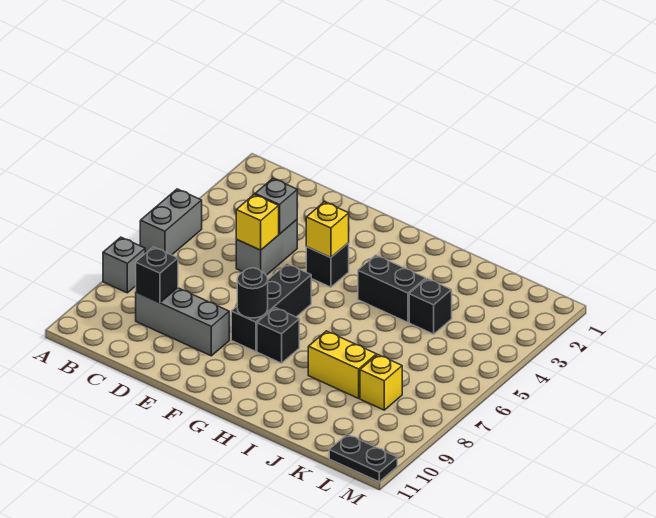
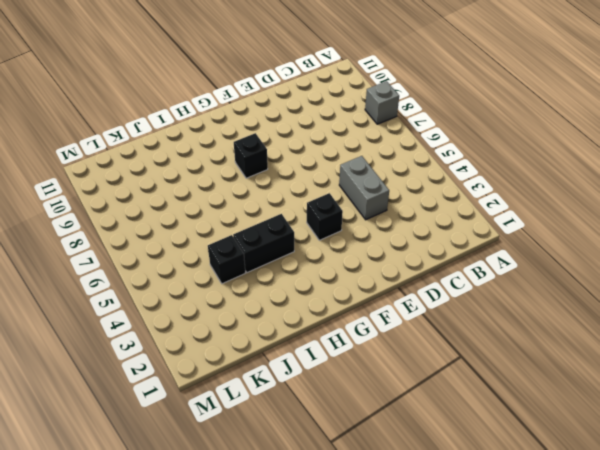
none -> grey brick A5:A6 level 1
none -> grey brick C9:E9 level 1
none -> black brick F6:F8 level 1

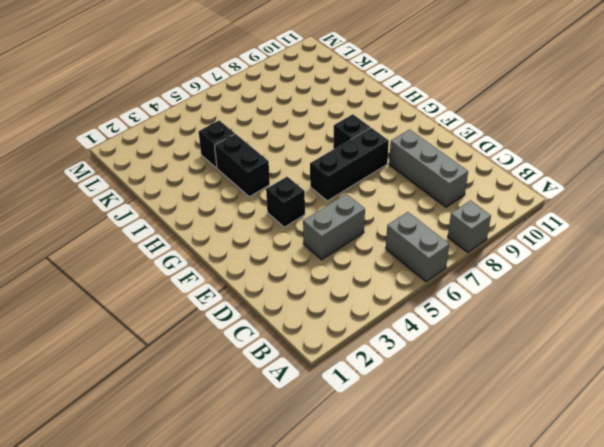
grey brick A6:B6 level 1 -> grey brick A5:A6 level 1
none -> yellow brick I8:J8 level 1
none -> yellow brick K8 level 1
none -> black plate L11:M11 level 1

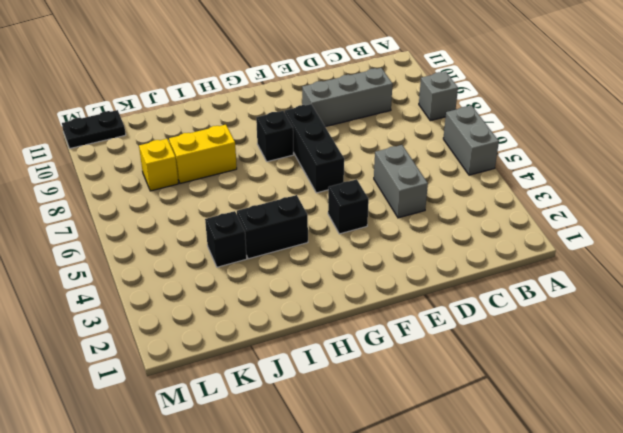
none -> black brick C9 level 2
none -> grey brick D4 level 2
none -> yellow brick D5 level 2

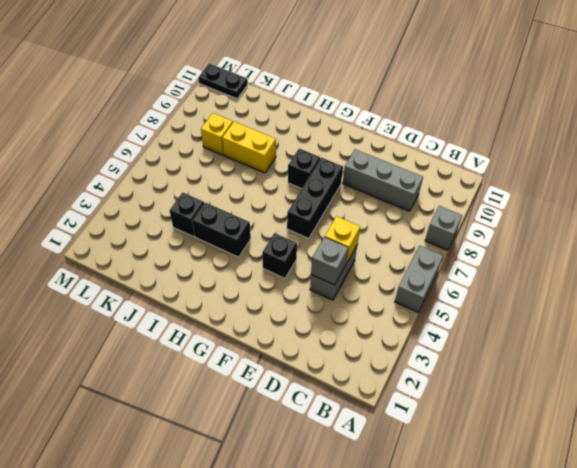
none -> black brick C9 level 2
none -> yellow brick F4 level 2
none -> black round brick F8 level 2

